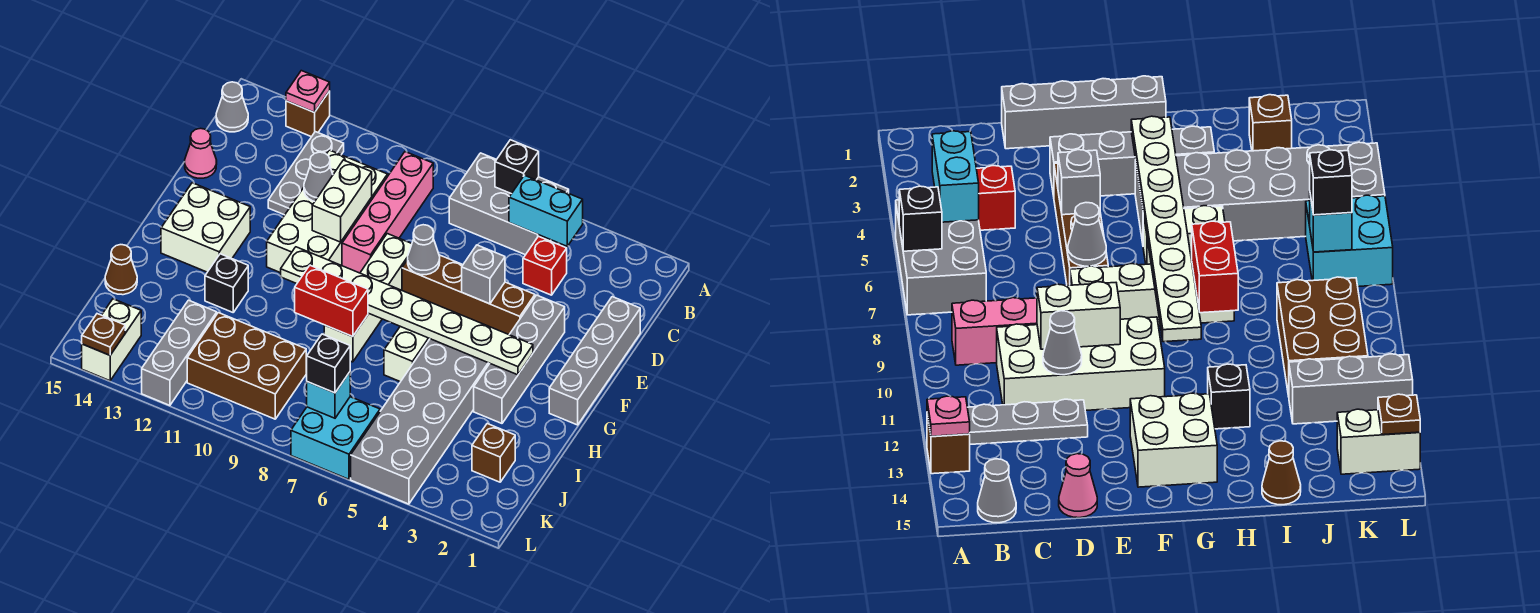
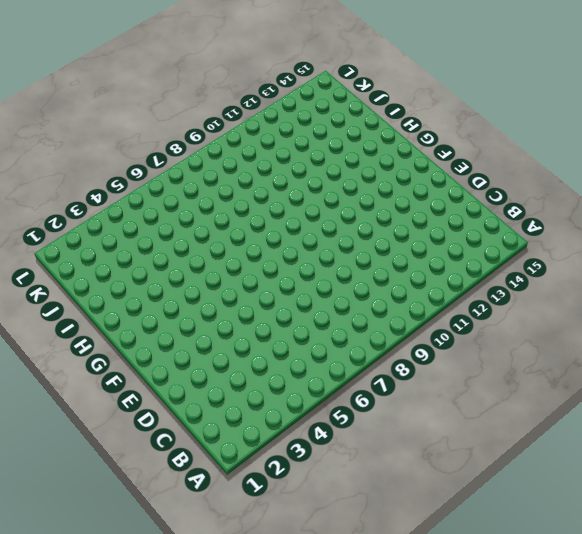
none -> grey brick A5:B7 level 1
none -> brown brick A13 level 1
none -> pink brick B9:E9 level 1
none -> grey plate B12:D12 level 1

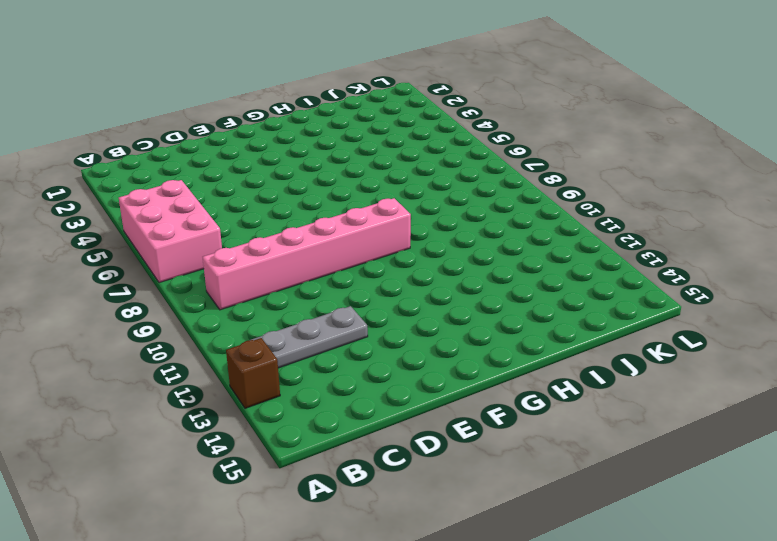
pink brick A5:B7 level 1 -> grey brick A5:B7 level 1
pink brick B9:G9 level 1 -> pink brick B9:E9 level 1
none -> grey cone B15 level 1
none -> red brick C4 level 1
none -> white brick C10:F11 level 1
none -> grey brick D1:G1 level 1

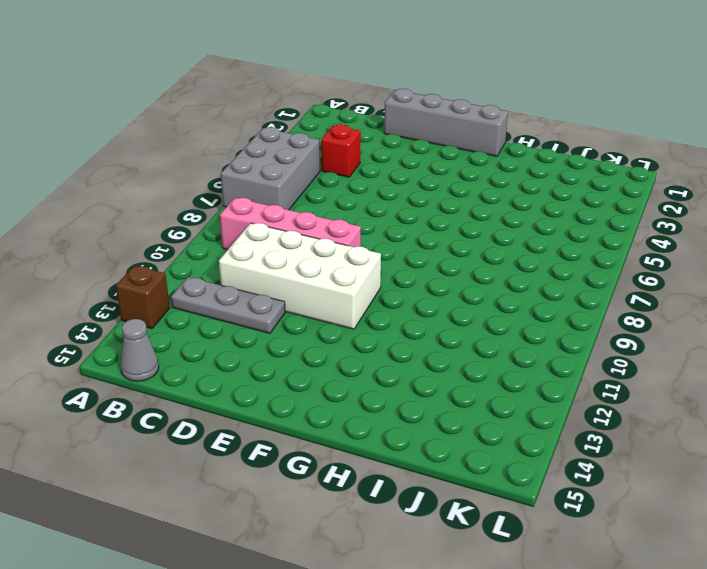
none -> pink cone D15 level 1
none -> grey brick E3:H3 level 1
none -> brown brick E4:E7 level 1
none -> white brick E8:H8 level 1

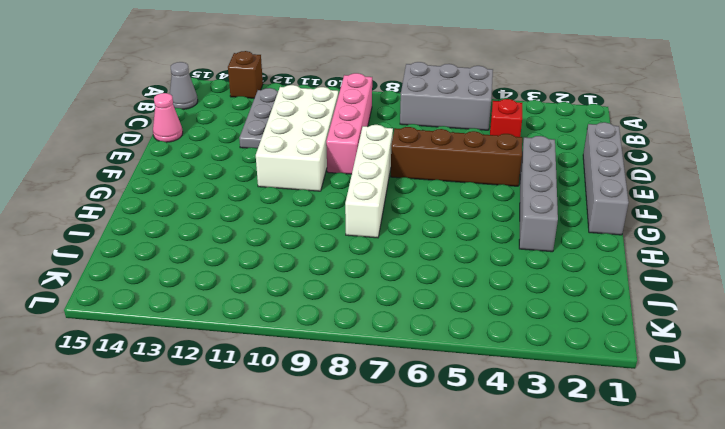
none -> white brick F13:G14 level 1
none -> grey brick G4:L5 level 1
none -> white brick G6:H6 level 1
none -> black brick H12 level 1

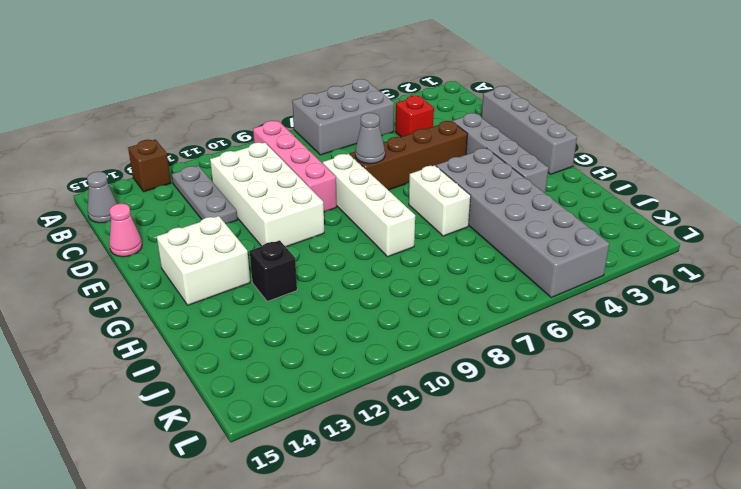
none -> brown cone I15 level 1
none -> brown brick J2 level 1
none -> brown brick J9:K11 level 1
none -> grey brick J12:L12 level 1

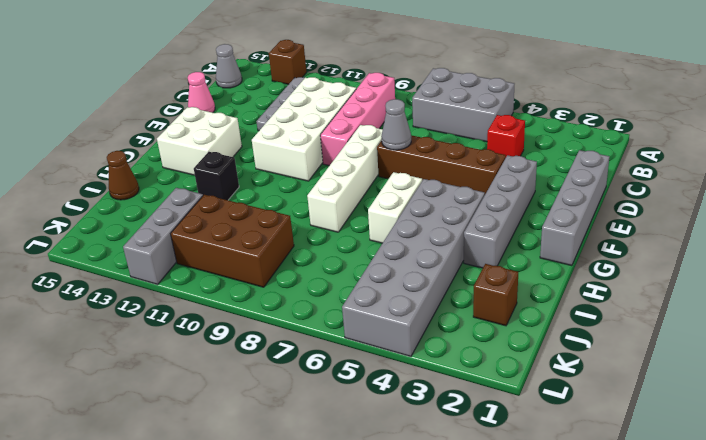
none -> cyan brick K6:L7 level 1
none -> white brick K14:L14 level 1
none -> black brick A6 level 2
none -> pink plate A13 level 2

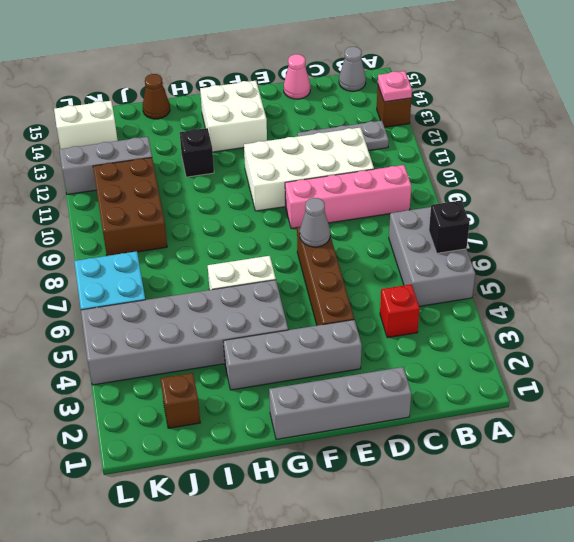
none -> white brick E8:H8 level 1
none -> cyan brick B4:B5 level 2
none -> white brick D10:E10 level 2
none -> grey cone D11 level 2

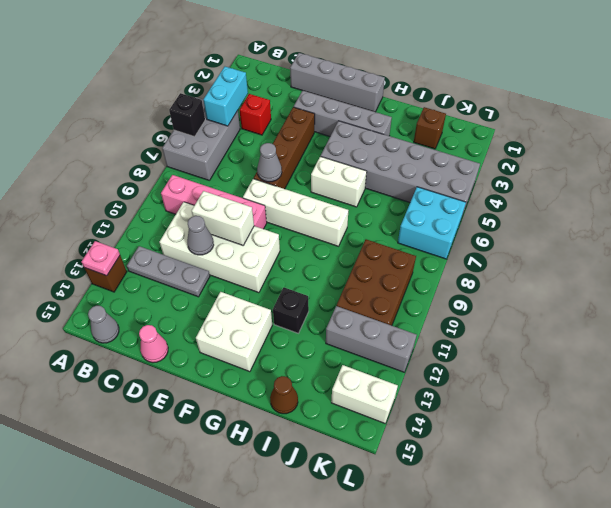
none -> grey brick E5 level 2
none -> white plate G3:G10 level 2
none -> red brick H8:H9 level 2
none -> cyan brick K7 level 2

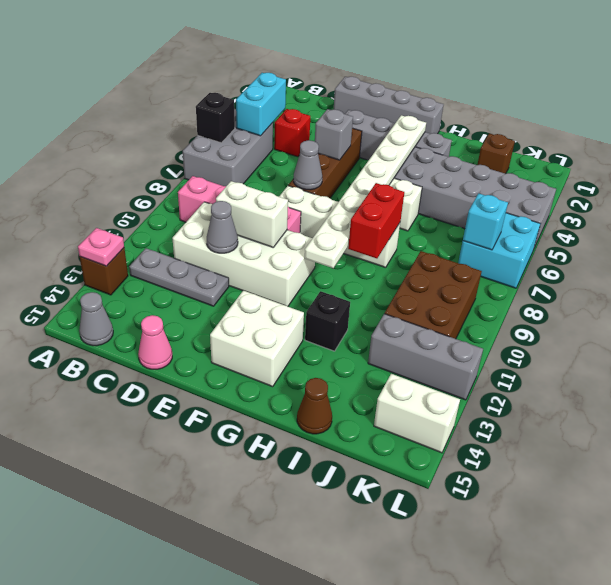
none -> brown plate L14 level 2
none -> black brick K7 level 3

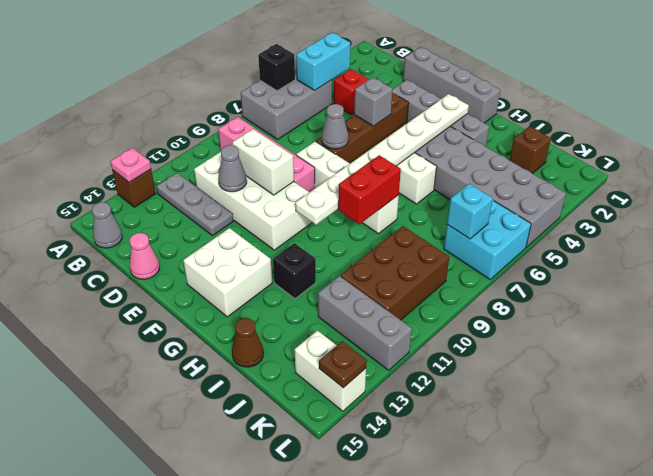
none -> black brick K7 level 3

